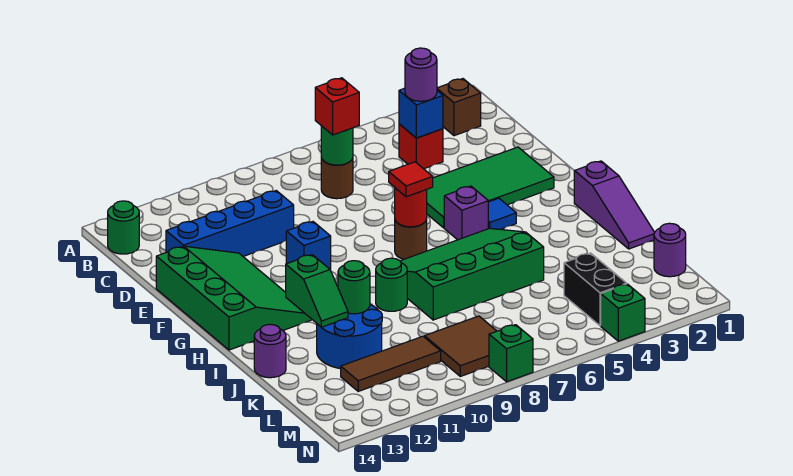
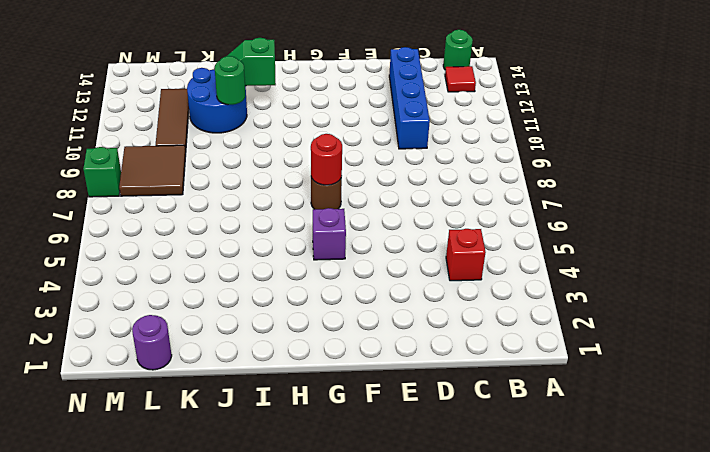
red tile B13 level 1 -> red tile G7 level 3
none -> brown brick B2 level 1
none -> brown round brick C7 level 1
none -> green tile E2:F5 level 1
none -> green slope E12:H14 level 1 top 14

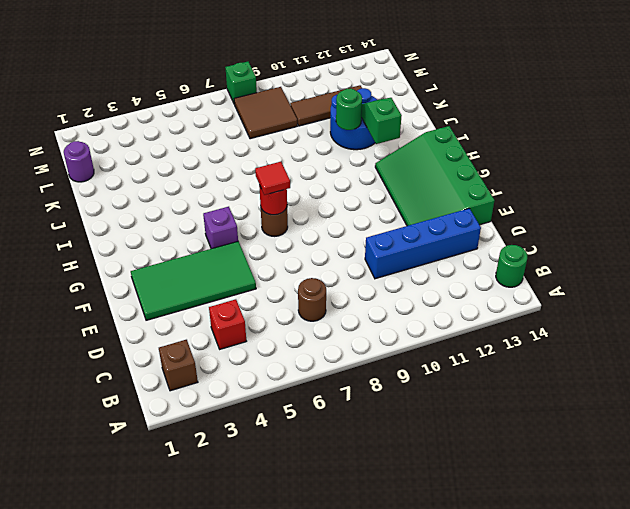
none -> blue brick F10 level 1
none -> blue tile G4 level 1
none -> purple slope H1:J1 level 1 top H
none -> green slope H5:J8 level 1 top J

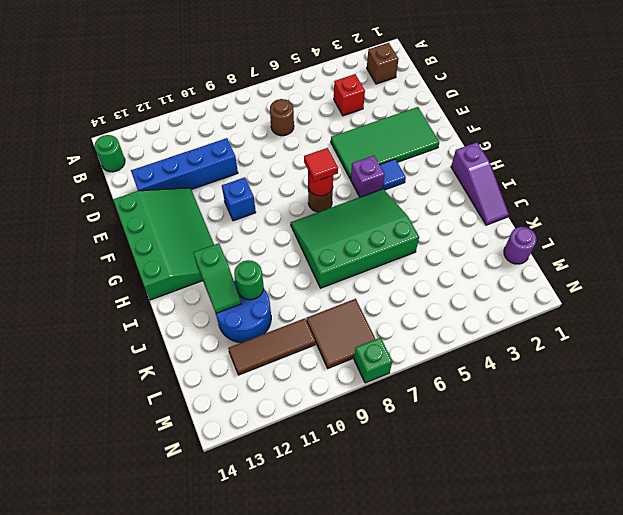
none -> green round brick I9 level 1
none -> purple round brick J14 level 1
none -> black brick L4:M4 level 1
none -> green brick N4 level 1

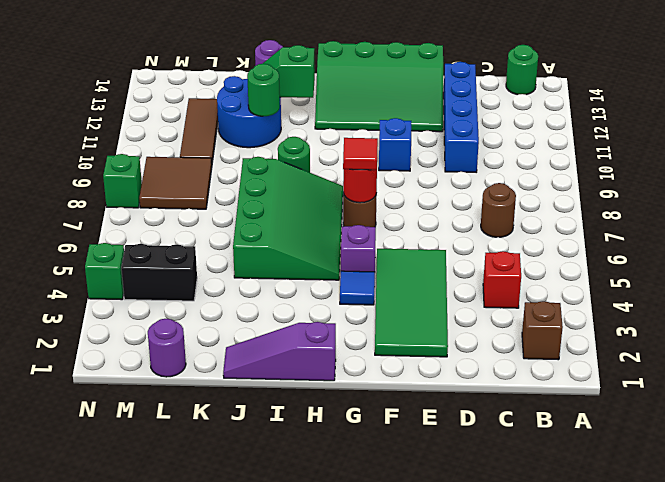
none -> blue brick C4 level 2
none -> green round brick C7 level 2
none -> purple round brick C4 level 3
none -> red brick C7 level 3

